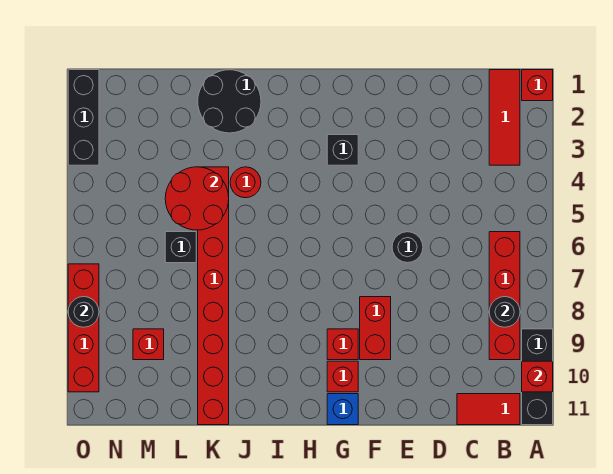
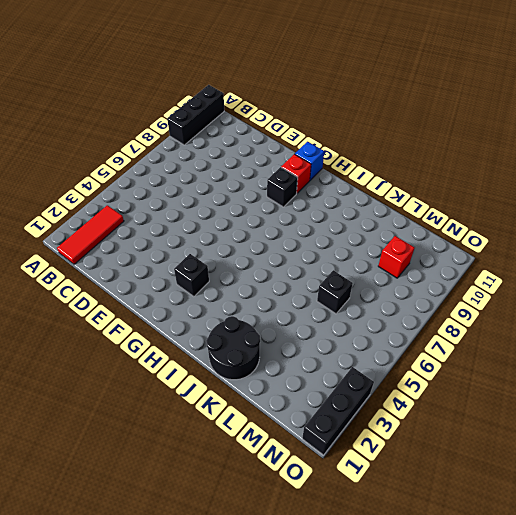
black brick G9 level 1 -> red brick G9 level 1
none -> red brick A1 level 1
none -> red brick B6:B9 level 1
none -> red tile B11:C11 level 1

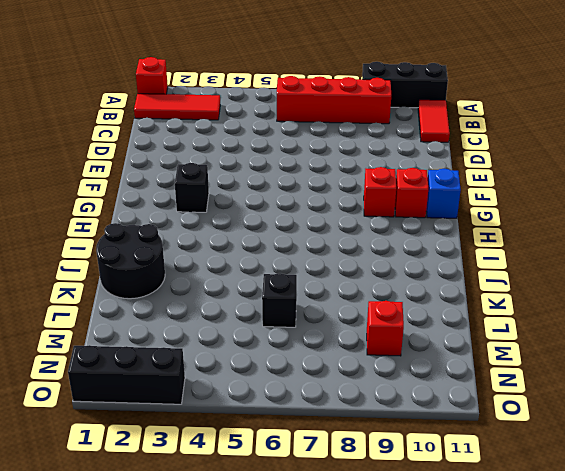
none -> black round brick E6 level 1
none -> red brick F8:F9 level 1
none -> red round brick J4 level 1

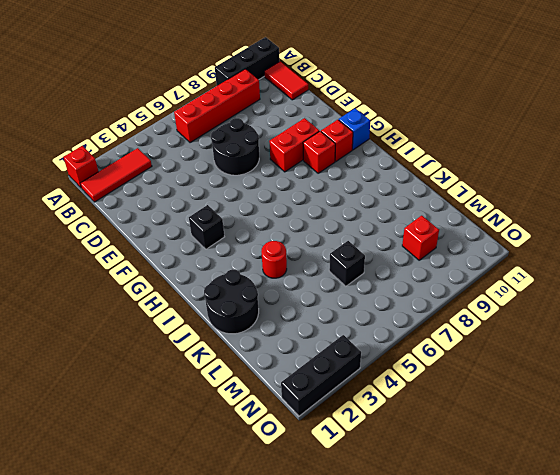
black round brick D6:E7 level 1 -> black round brick E6 level 1
none -> red brick K4:K11 level 1
none -> red brick O7:O10 level 1
none -> red brick A10 level 2

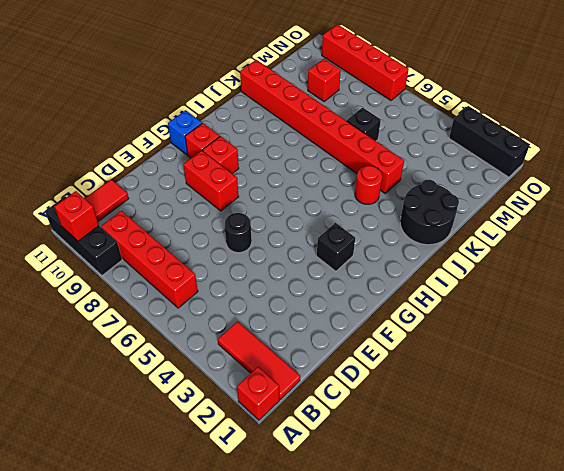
none -> black round brick B8 level 2
none -> red round brick K4:L5 level 2
none -> black round brick O8 level 2

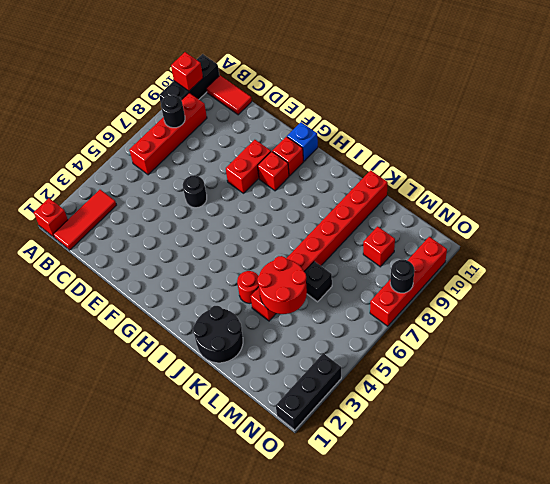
none -> black brick G3 level 1

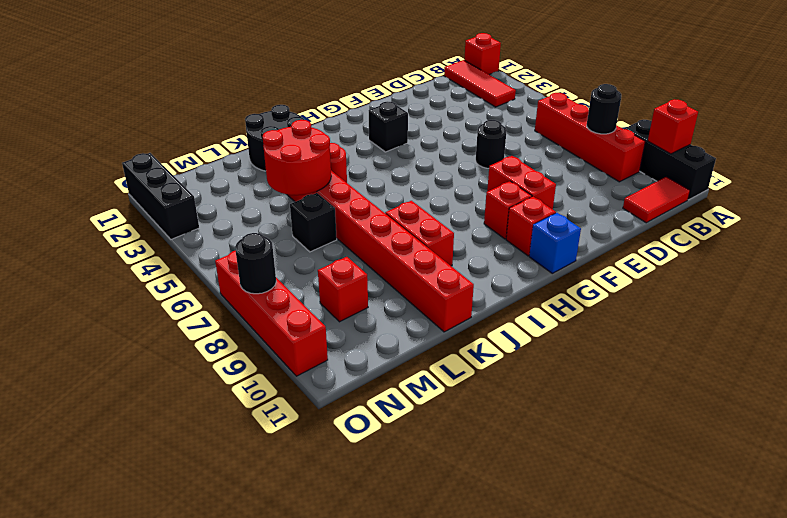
red brick J8:J9 level 1 -> none

